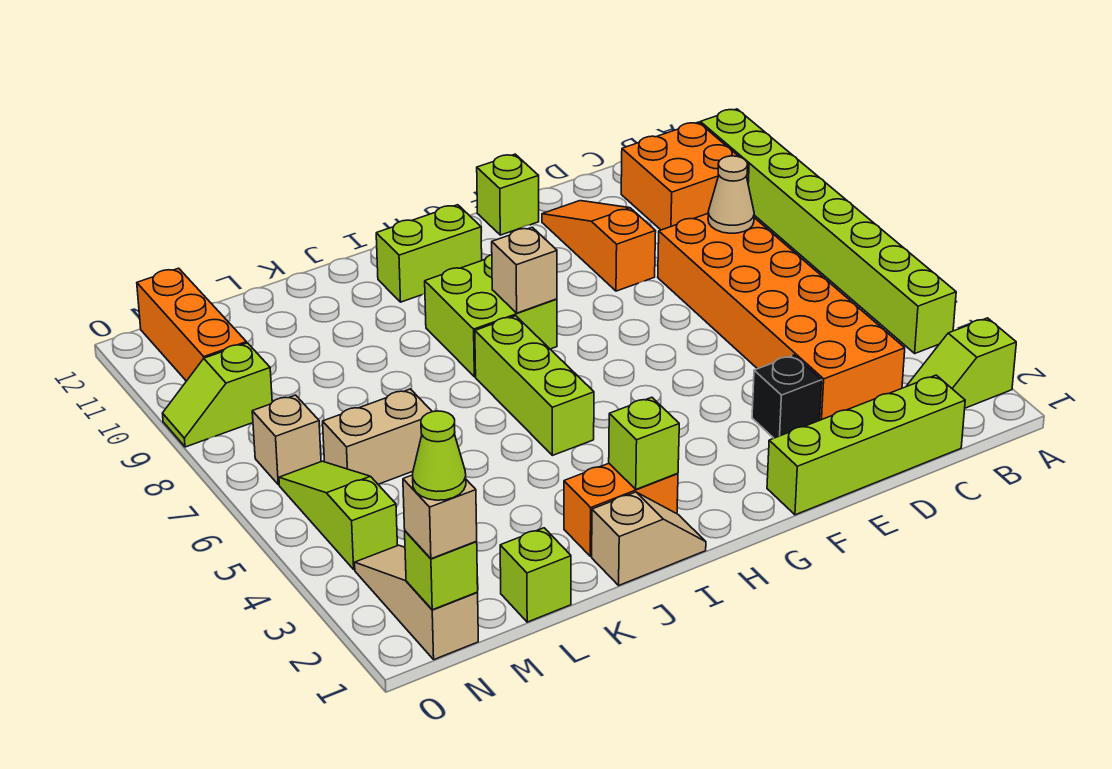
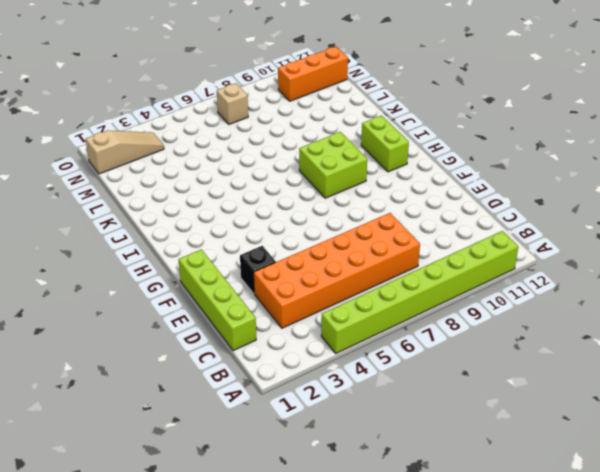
none -> lime slope A2:B2 level 1 top A
none -> orange brick B10:C11 level 1
none -> orange slope E9:E11 level 1 top 9

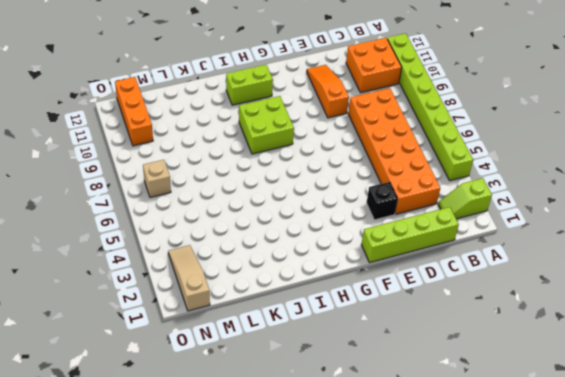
none -> lime brick F12 level 1
none -> tan slope I1:J1 level 1 top J
none -> orange brick I2:J2 level 1

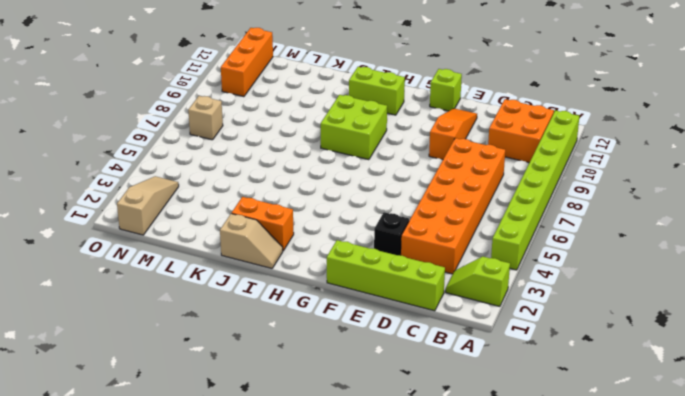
none -> lime brick I5:I7 level 1
none -> lime brick L1 level 1
none -> tan brick L6:M6 level 1

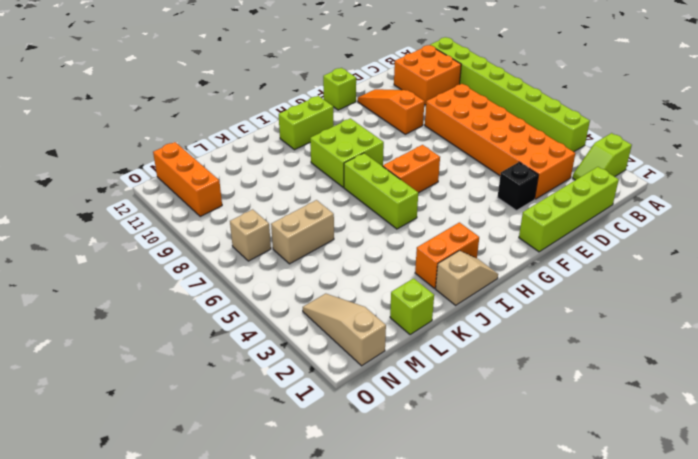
orange brick G6:H6 level 1 -> none
none -> lime slope N4:N6 level 1 top 4
none -> lime slope N9:O9 level 1 top N
none -> tan cone C8 level 2

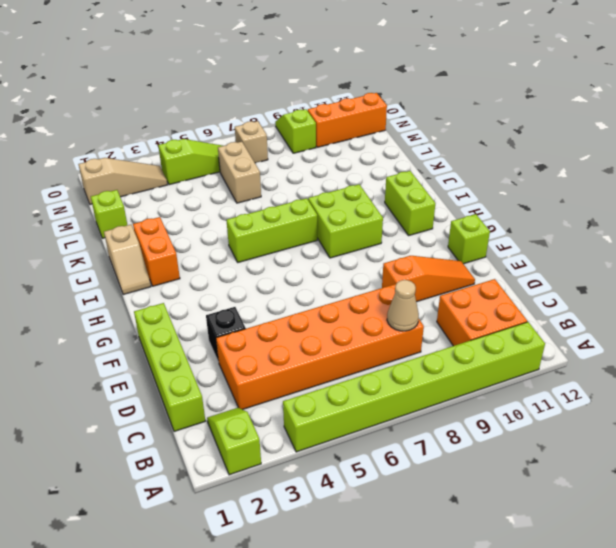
none -> tan brick H8 level 2
none -> lime brick I2 level 2
none -> lime brick N1 level 2

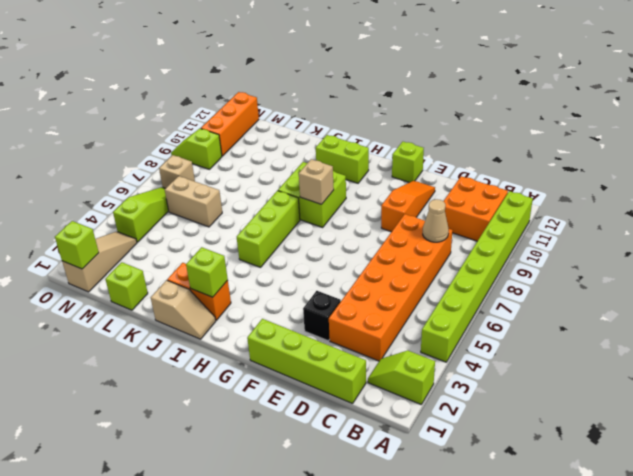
none -> tan brick N1 level 3
none -> lime cone N1 level 4

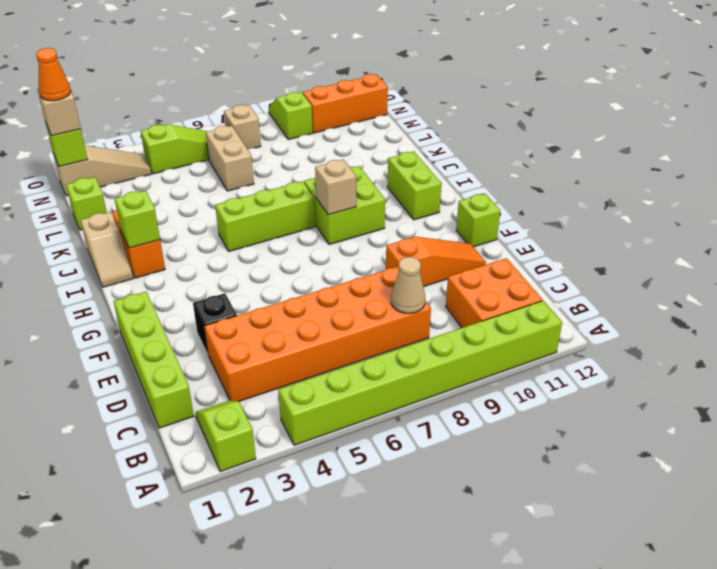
orange cone N1 level 4 -> lime cone N1 level 4

